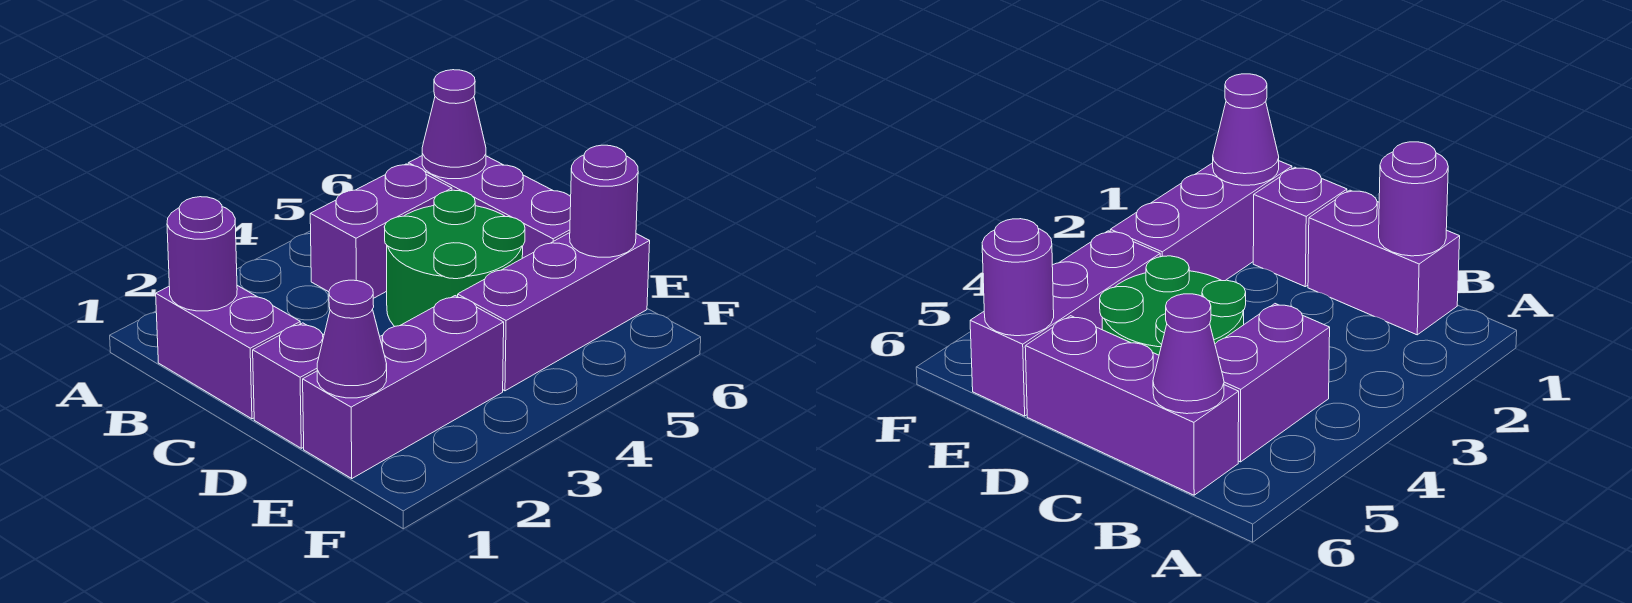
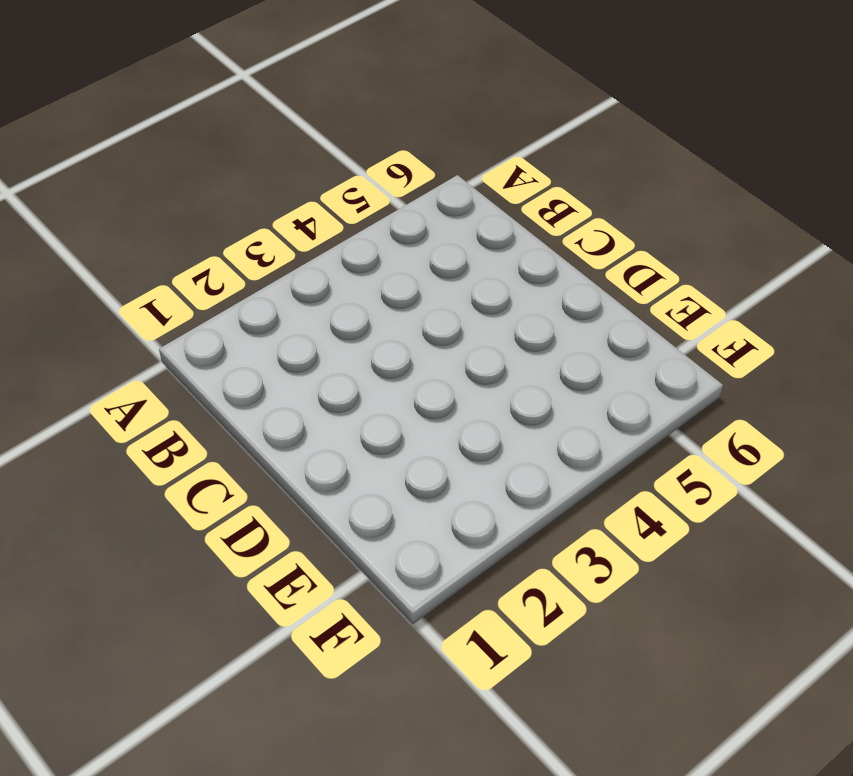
none -> purple brick B1:C1 level 1
none -> purple brick B4:B5 level 1

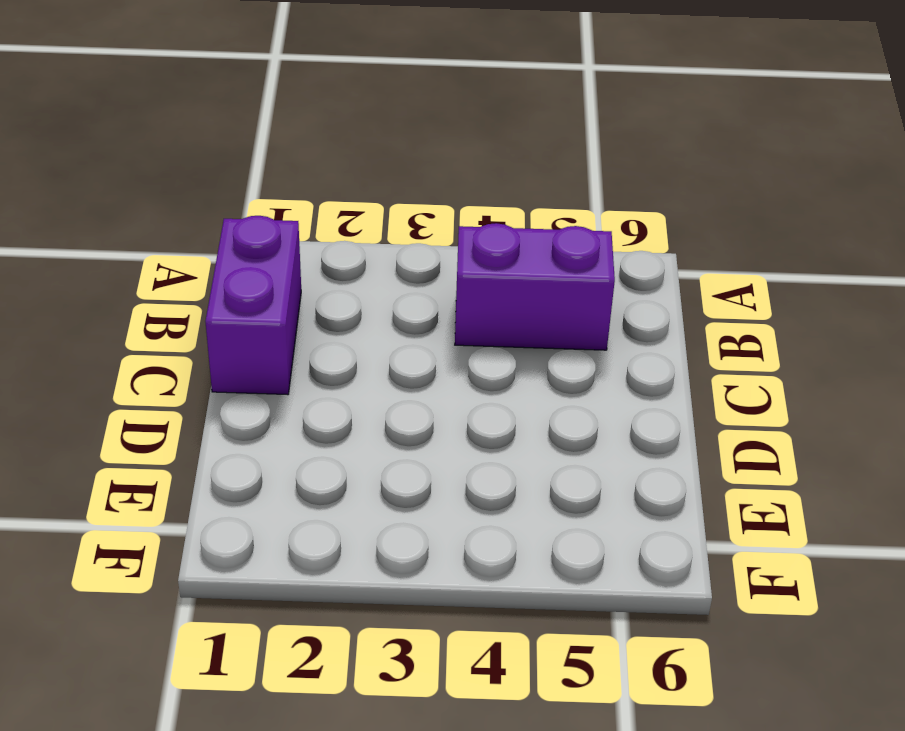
none -> purple brick B6:D6 level 1
none -> green round brick C4:D5 level 1

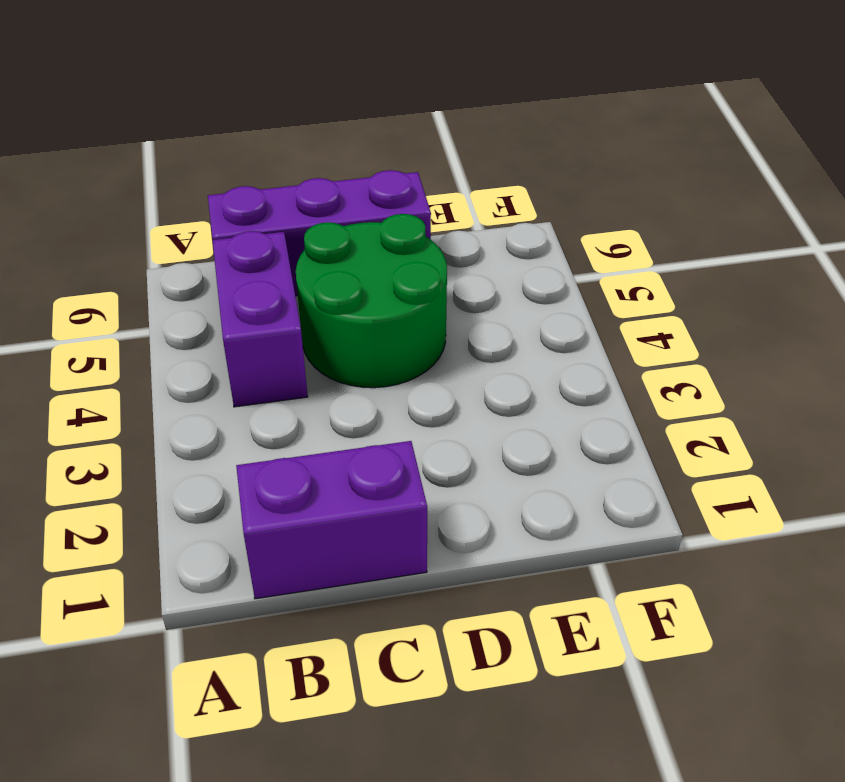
none -> purple brick D1 level 1
none -> purple brick E1:E3 level 1

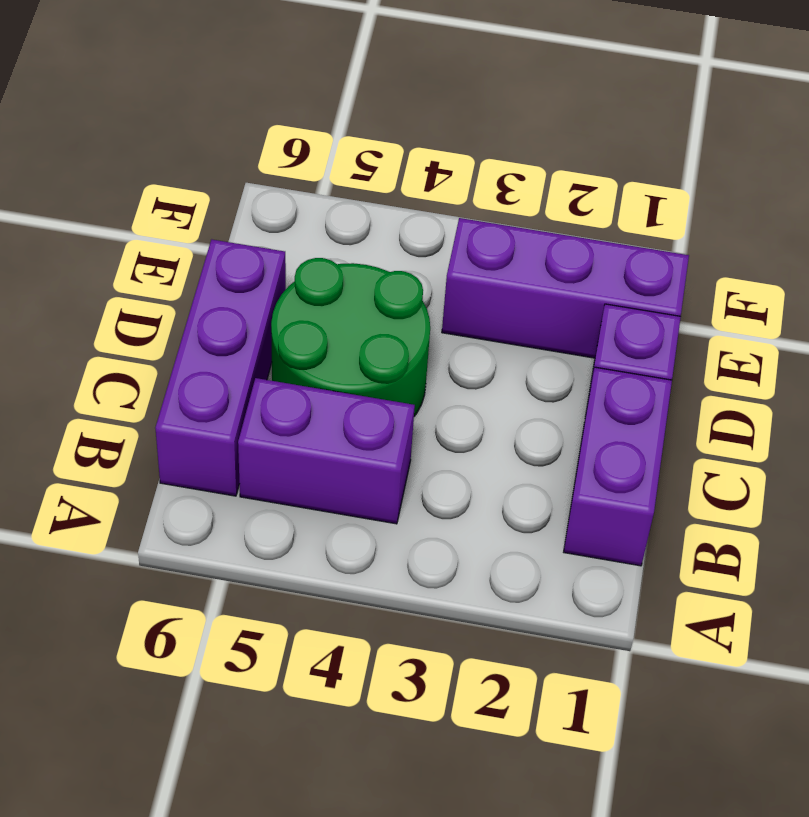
none -> purple brick E4:E6 level 1
none -> purple round brick B1 level 2

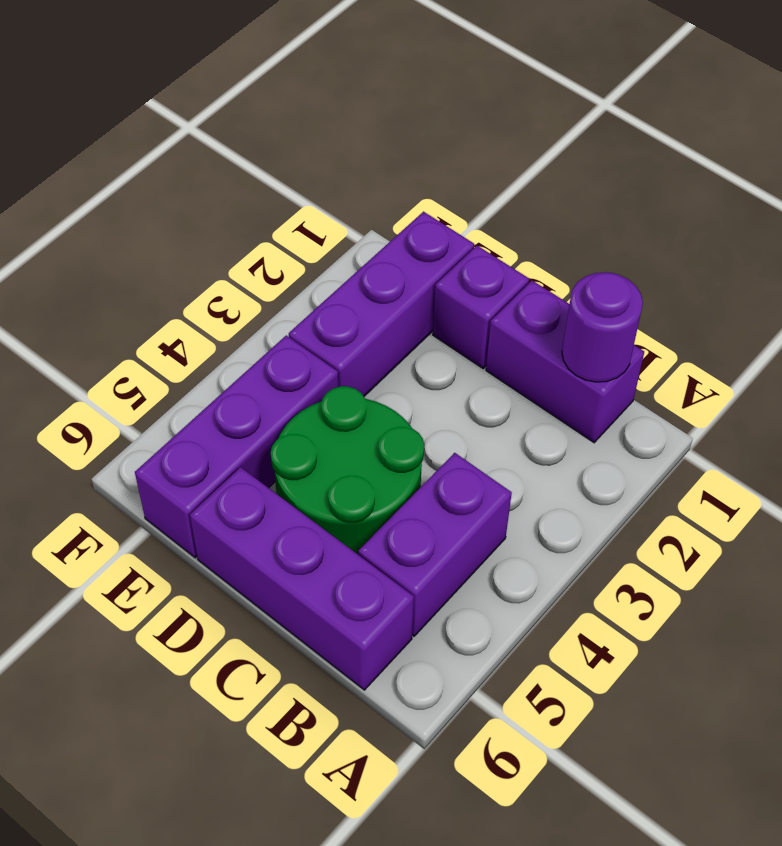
none -> purple cone B6 level 2
none -> purple cone E1 level 2

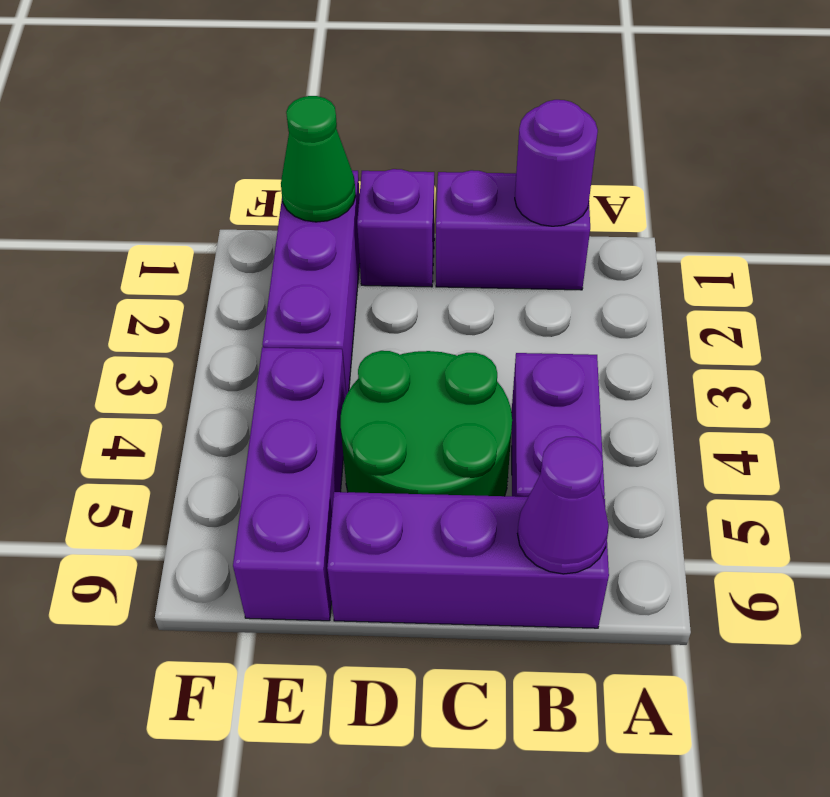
green cone E1 level 2 -> purple cone E1 level 2
none -> purple round brick E6 level 2

